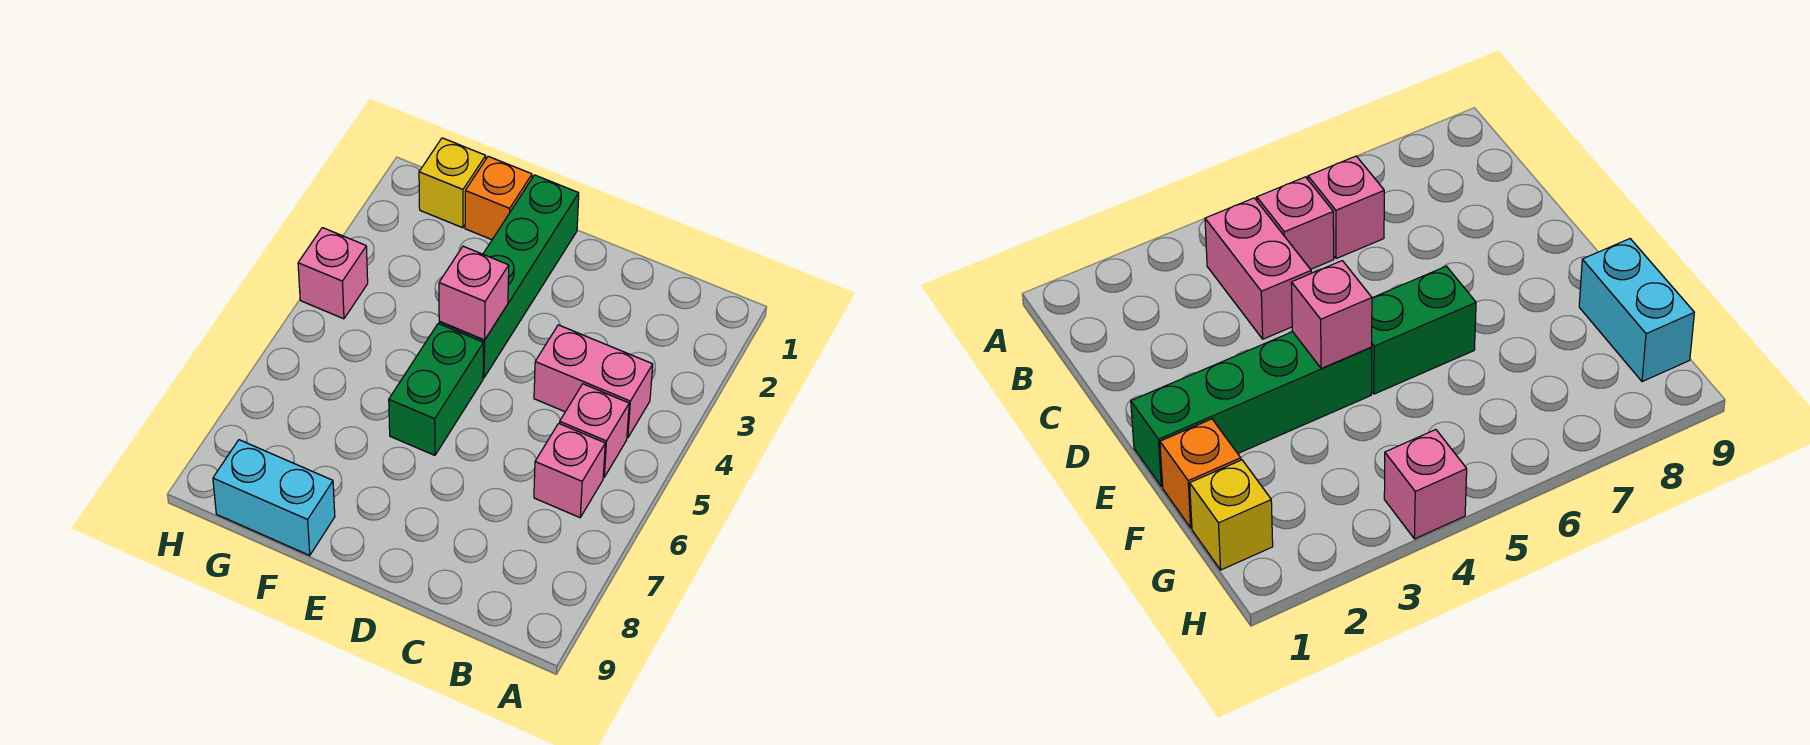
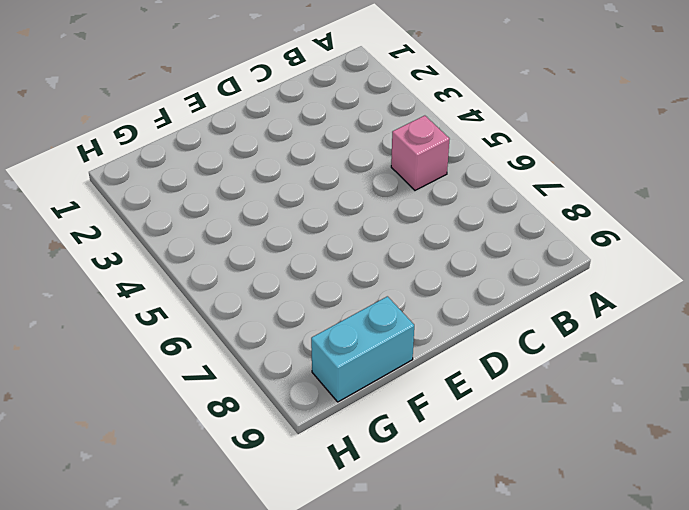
none -> pink brick B4:C4 level 1
none -> pink brick B6 level 1

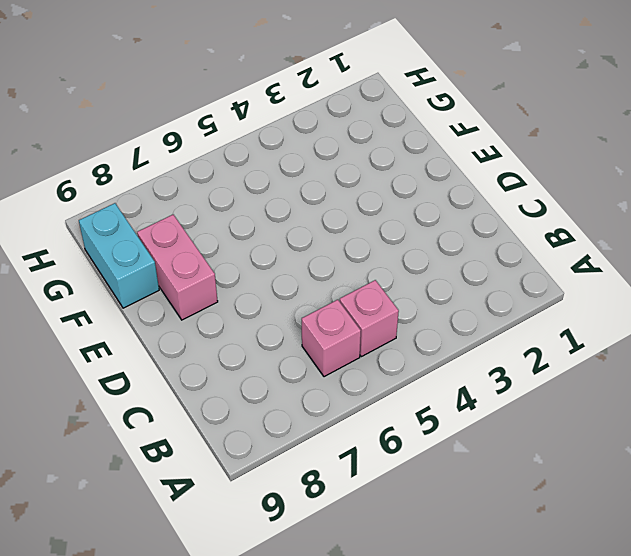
pink brick E8:F8 level 1 -> pink brick B4:C4 level 1
none -> green brick E1:E4 level 1
none -> green brick E5:E6 level 1

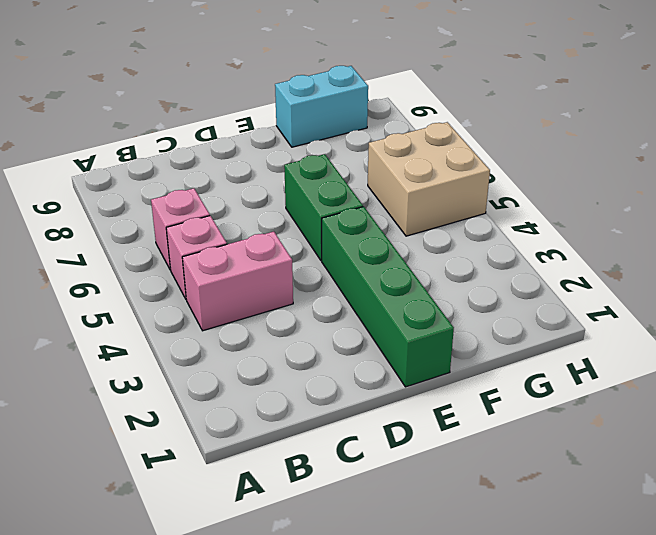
tan brick G5:H6 level 1 -> none
none -> orange brick F1 level 1
none -> yellow brick G1 level 1

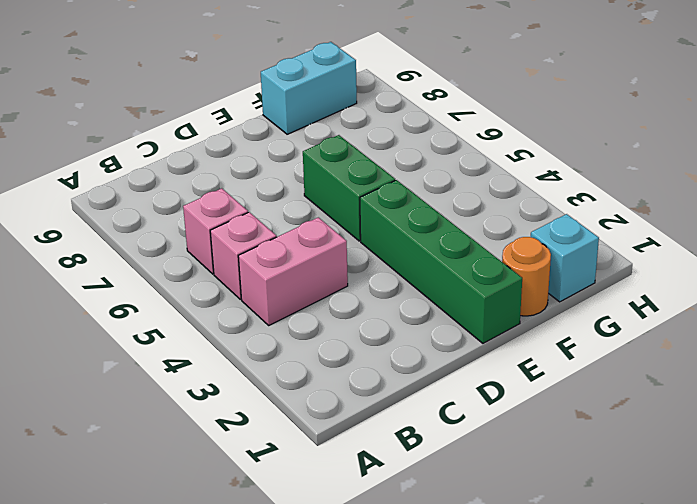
orange round brick F1 level 1 -> orange brick F1 level 1
cyan brick G1 level 1 -> yellow brick G1 level 1
none -> pink brick H4 level 1
none -> pink brick E4 level 2

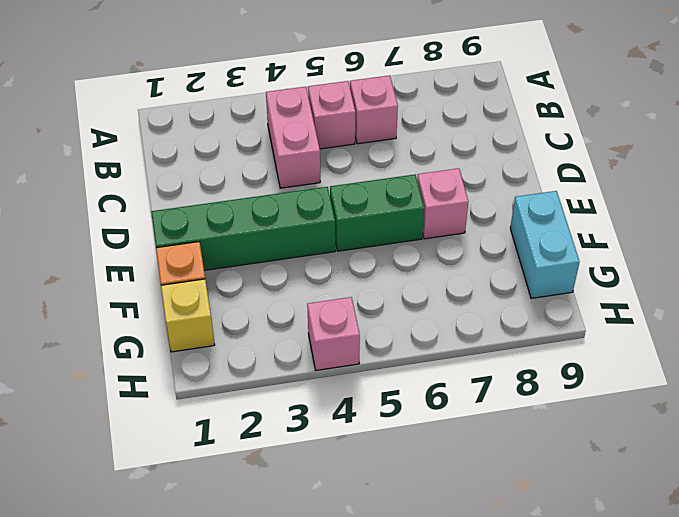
pink brick E7 level 1 -> pink brick E4 level 2

